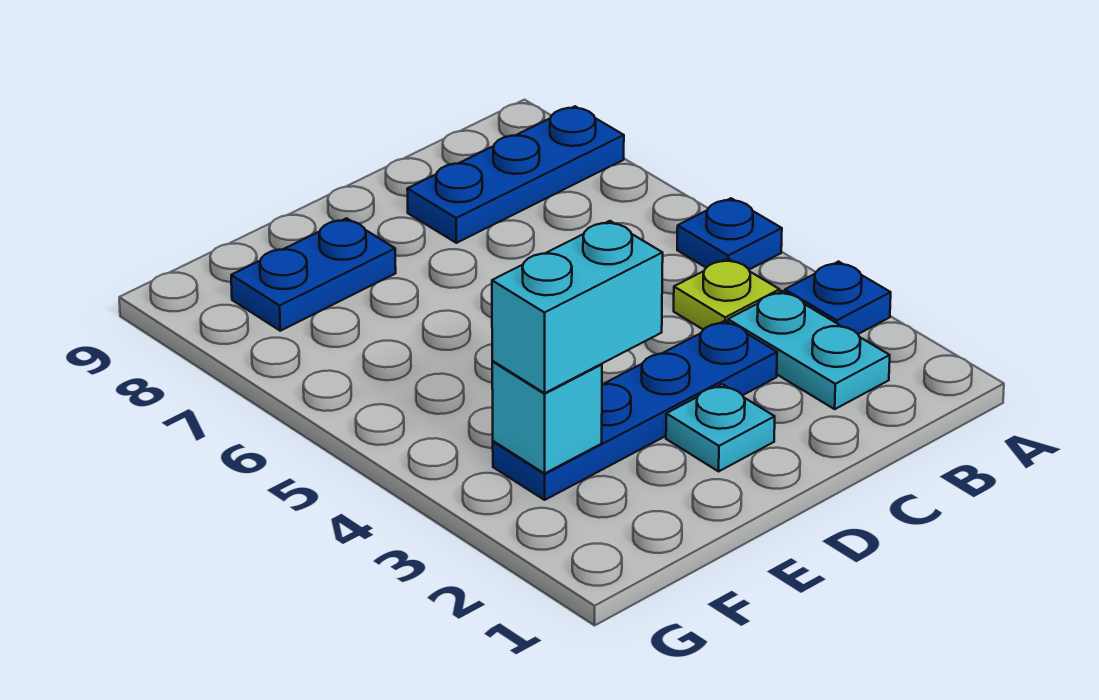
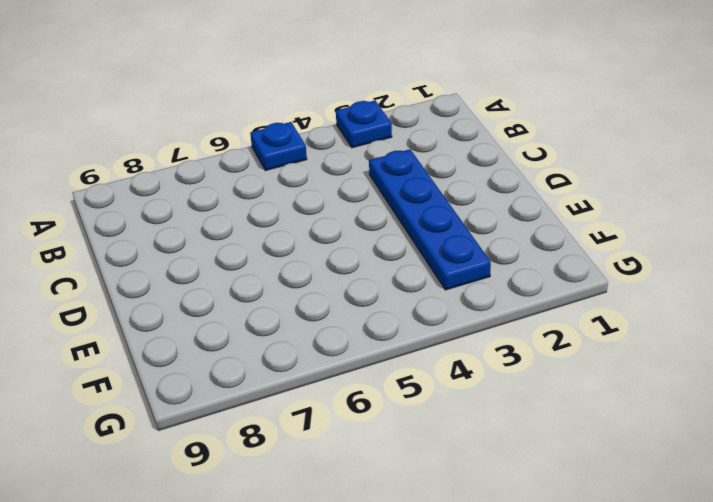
none -> blue plate A8:C8 level 1
none -> cyan plate B2:B3 level 1

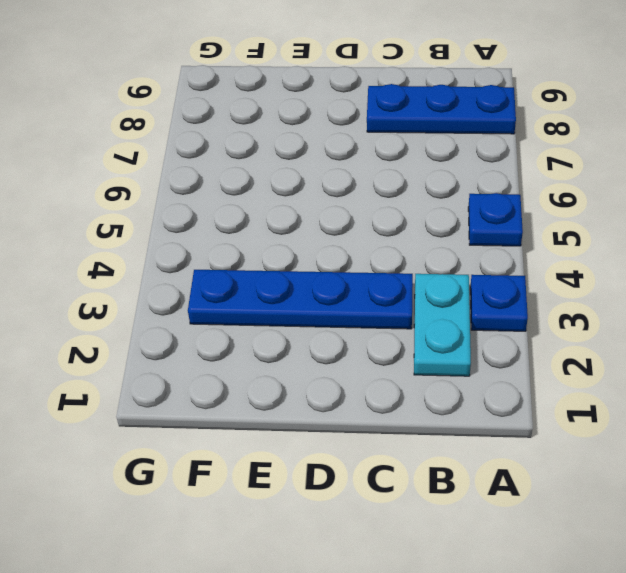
none -> lime plate B4 level 1
none -> cyan plate D2 level 1

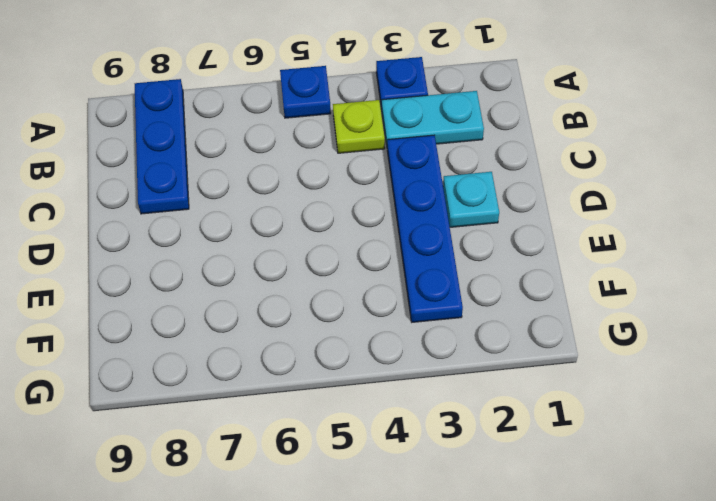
none -> blue plate E8:F8 level 1
none -> cyan brick F3 level 2

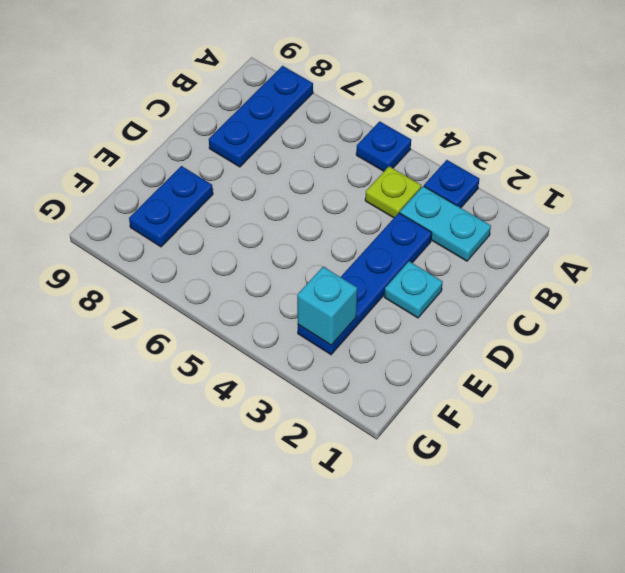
none -> cyan brick E3:F3 level 3

